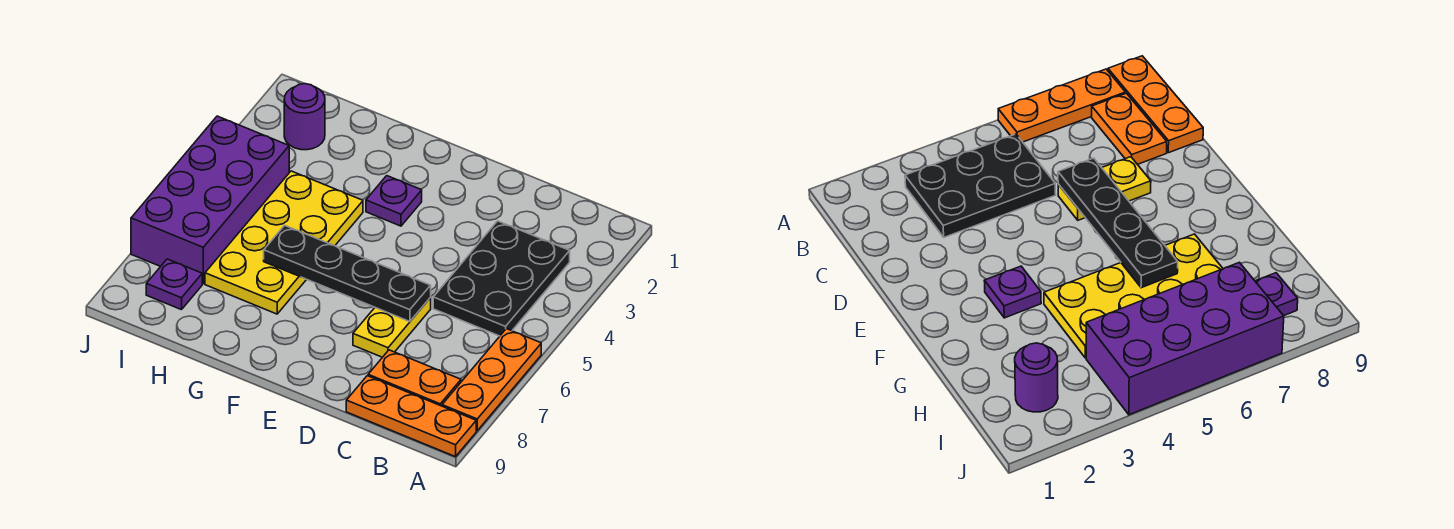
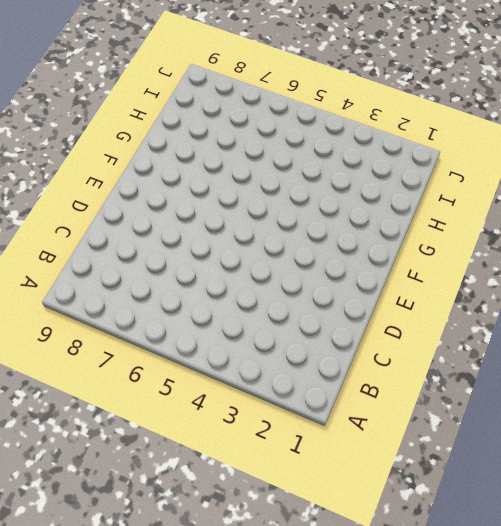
none -> orange plate A6:A8 level 1
none -> orange plate A9:C9 level 1

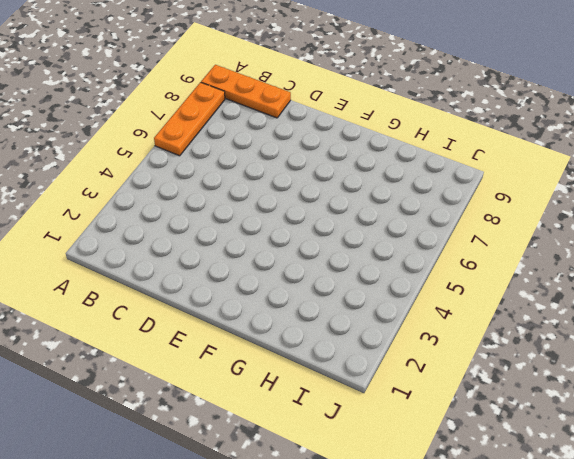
none -> black plate B3:C5 level 1
none -> orange plate B8:C8 level 1

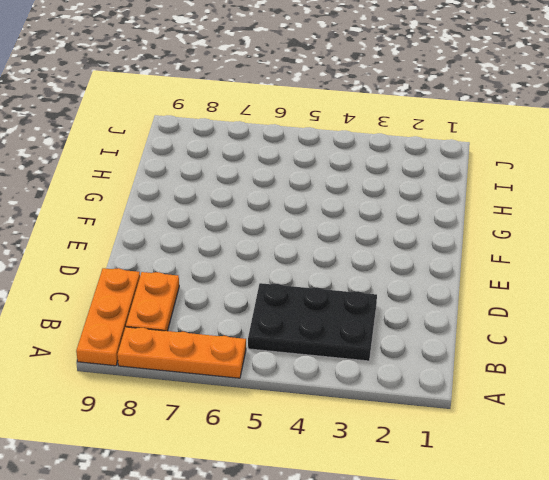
none -> yellow plate D6:D7 level 1
none -> purple plate F3 level 1

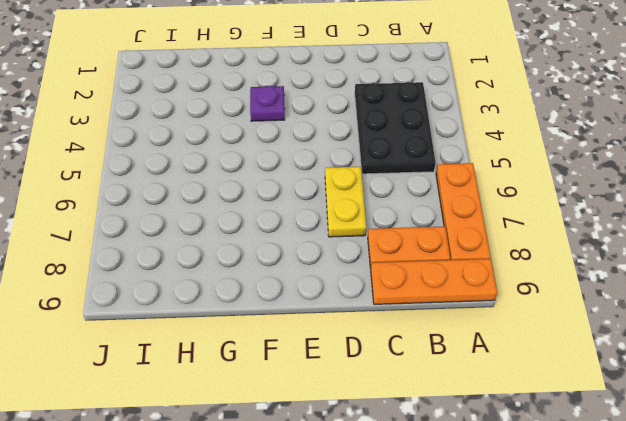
none -> yellow plate G4:H7 level 1
none -> purple round brick I2 level 1

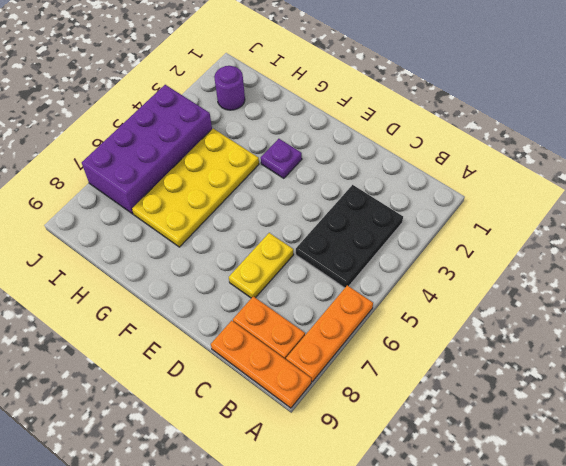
none -> purple plate I8 level 1
none -> black plate D6:G6 level 2

